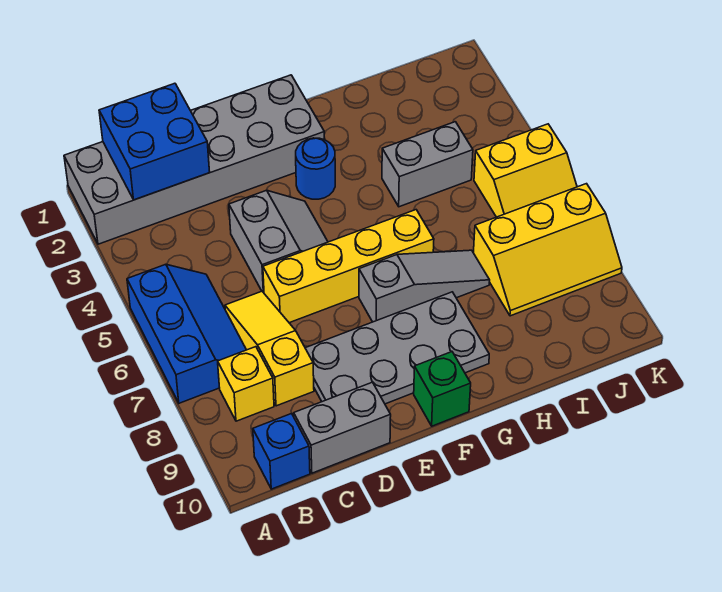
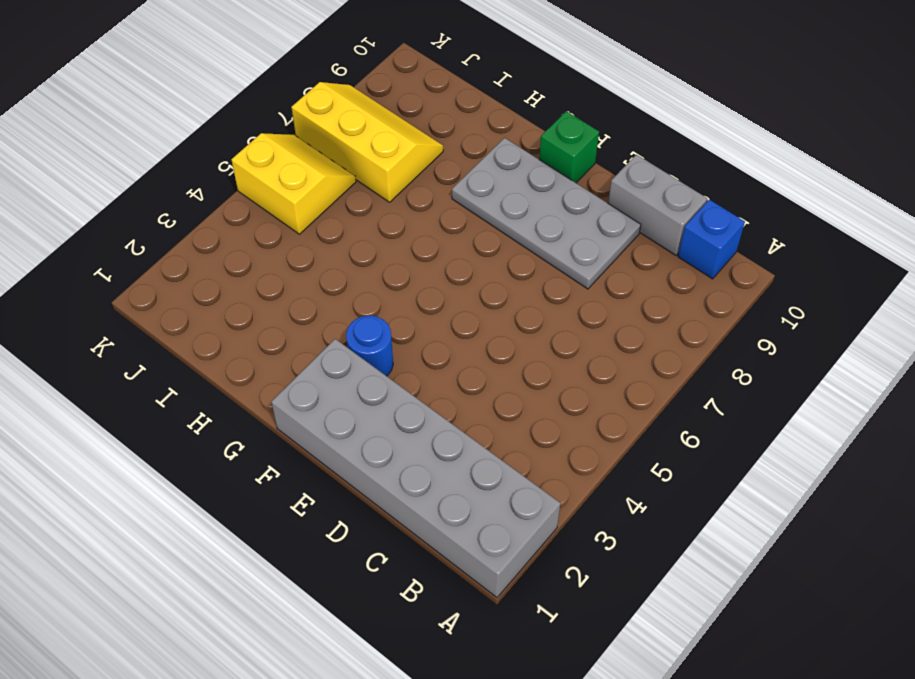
none -> blue slope A5:B7 level 1 top A
none -> yellow brick B8 level 1
none -> yellow slope C6:C8 level 1 top 8

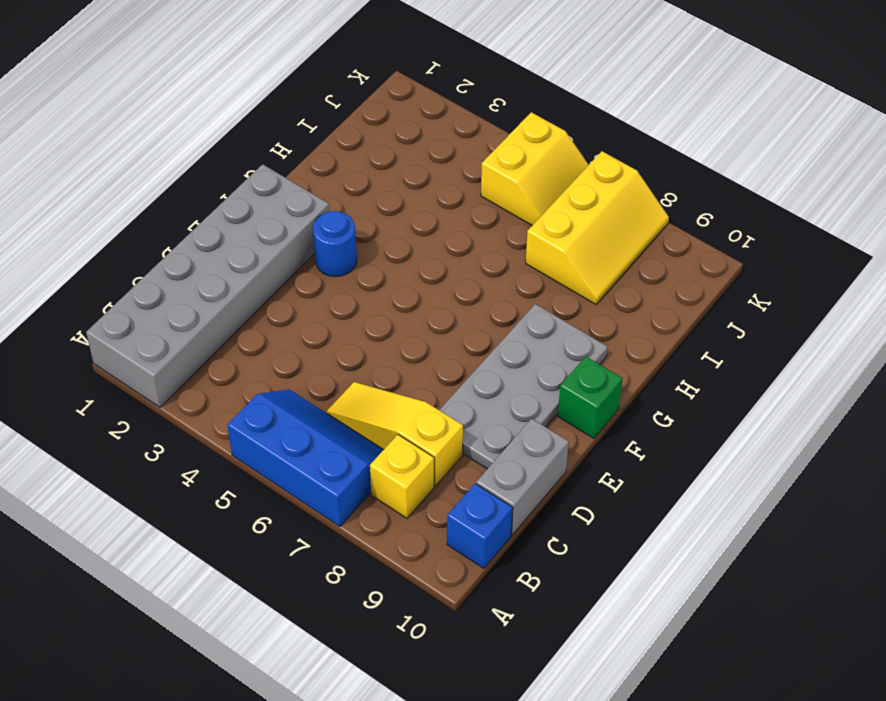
none -> grey slope D4:E5 level 1 top D
none -> yellow brick D6:G6 level 1
none -> grey slope F7:H7 level 1 top F

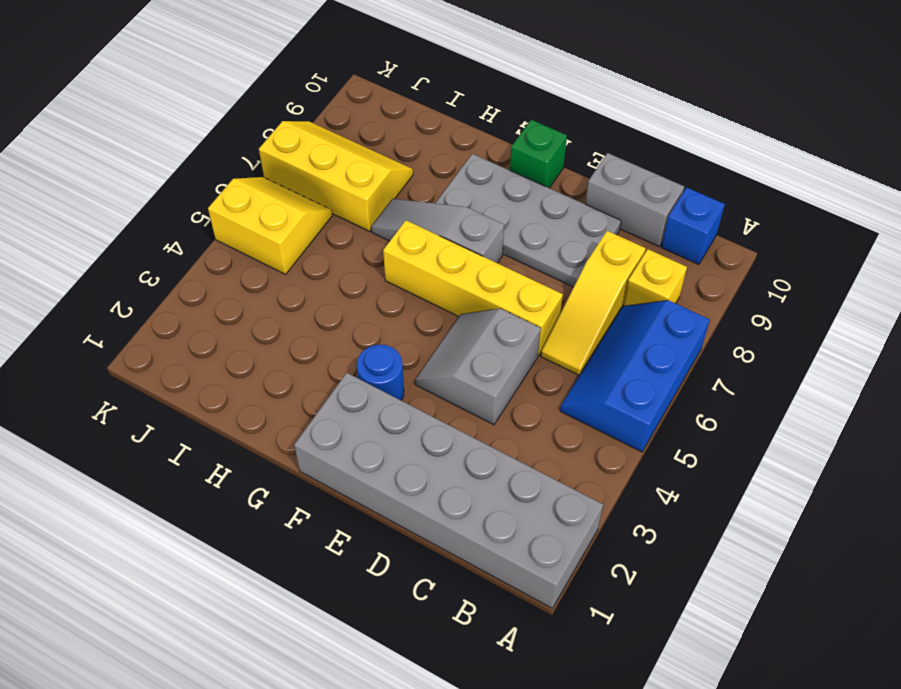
none -> grey brick H4:I4 level 1
none -> blue brick B1:C2 level 2

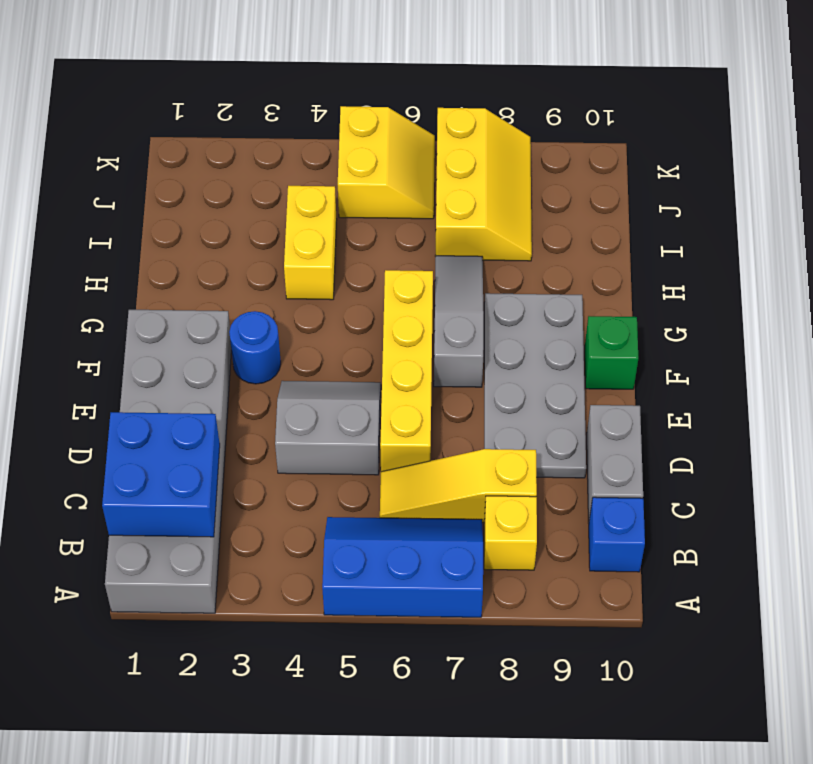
yellow brick H4:I4 level 1 -> grey brick H4:I4 level 1

